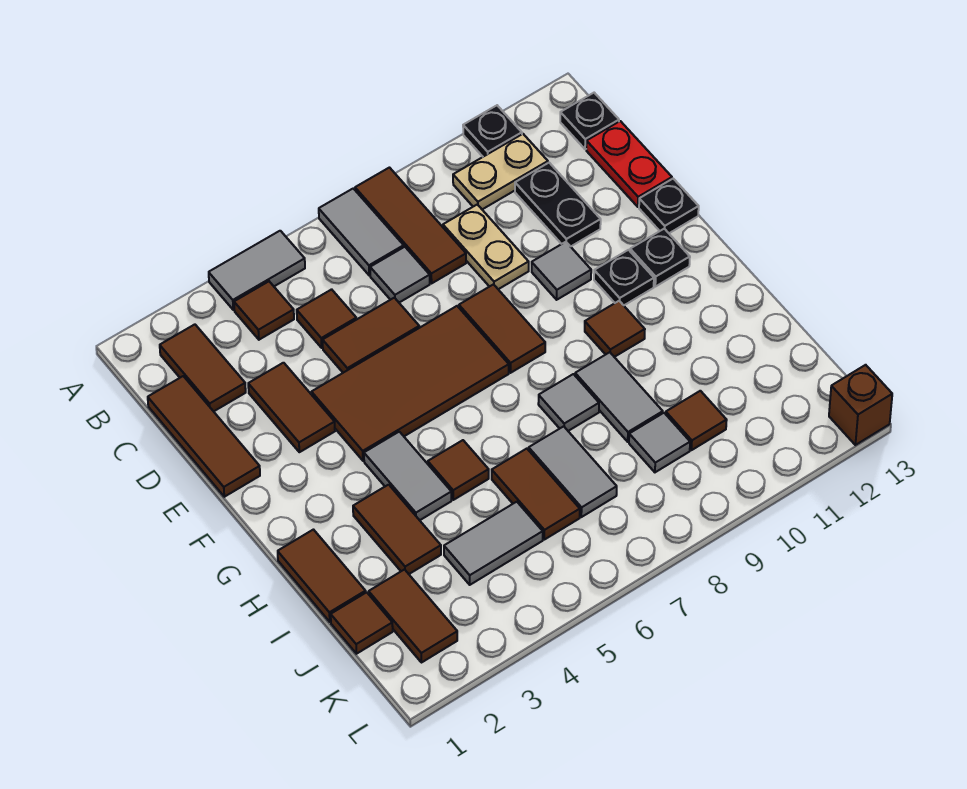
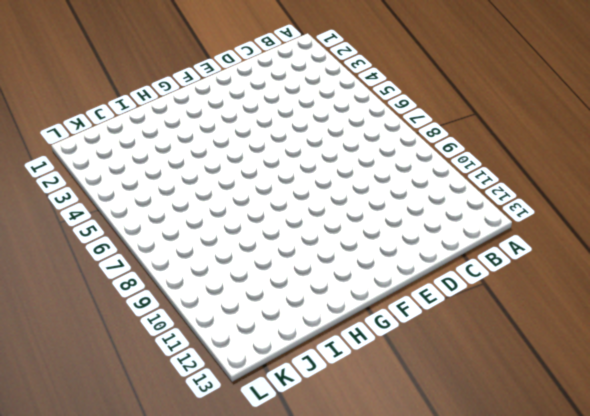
none -> grey tile A4:A5 level 1
none -> grey tile A7:B7 level 1
none -> brown tile A8:C8 level 1
none -> black plate A11 level 1

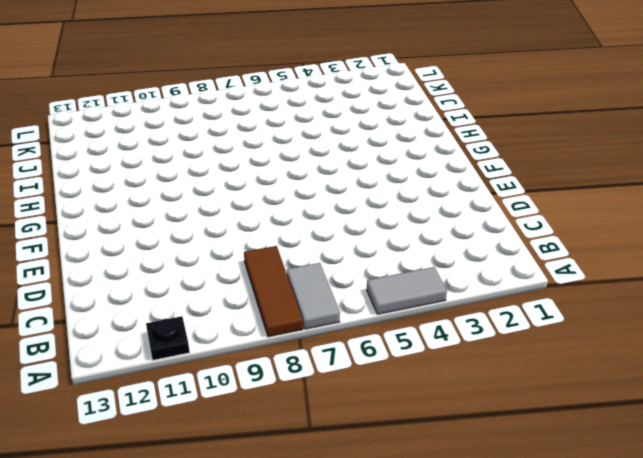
none -> brown tile B2:C2 level 1
none -> brown tile B4 level 1
none -> tan plate B10:B11 level 1
none -> black plate B13 level 1

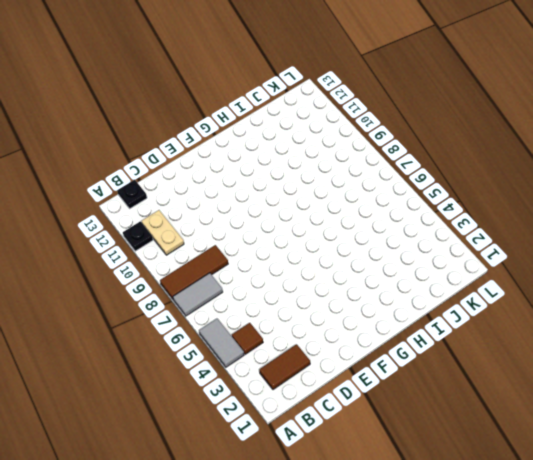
none -> brown tile C1:E1 level 1
none -> brown tile C5 level 1
none -> grey tile C7 level 1
none -> tan plate C9:D9 level 1

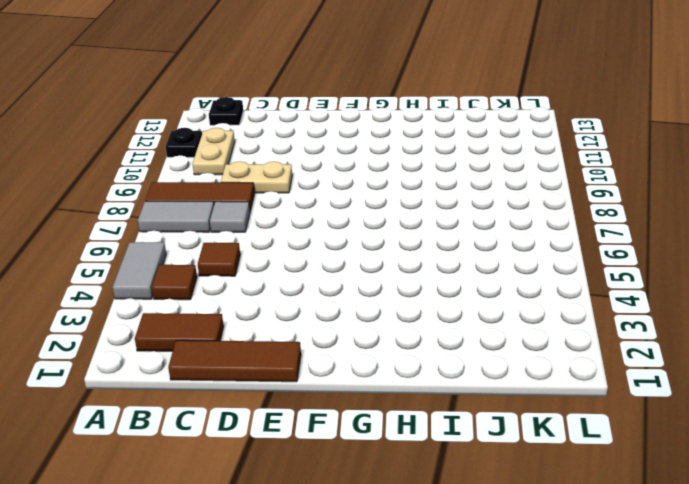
none -> black plate C11:D11 level 1
none -> red plate C13:D13 level 1
none -> brown tile D3:E3 level 1
none -> brown tile D5:D6 level 1

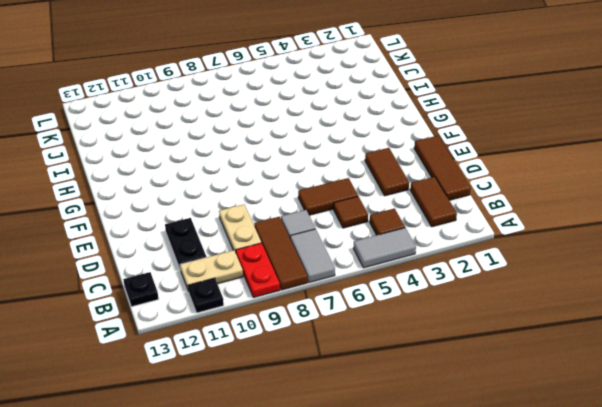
red plate A9:B9 level 1 -> red plate C13:D13 level 1
none -> brown tile E4:F7 level 1
none -> brown tile E8:F8 level 1
none -> grey tile E10 level 1
none -> black plate E13 level 1

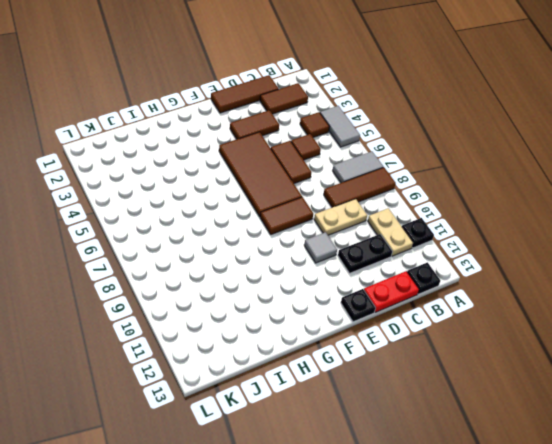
none -> grey tile C7 level 1
none -> black plate F11 level 1
none -> black plate F12 level 1
none -> grey tile G4:H4 level 1

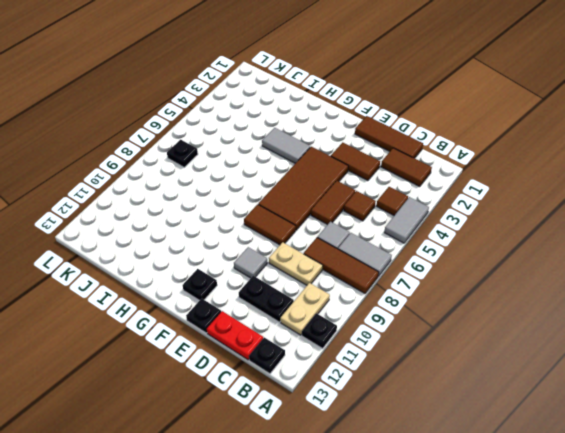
black plate K7 level 1 -> black plate F11 level 1
none -> brown tile G10 level 1
none -> brown tile H1:I1 level 1
none -> brown tile H3:I3 level 1
none -> brown tile H5 level 1

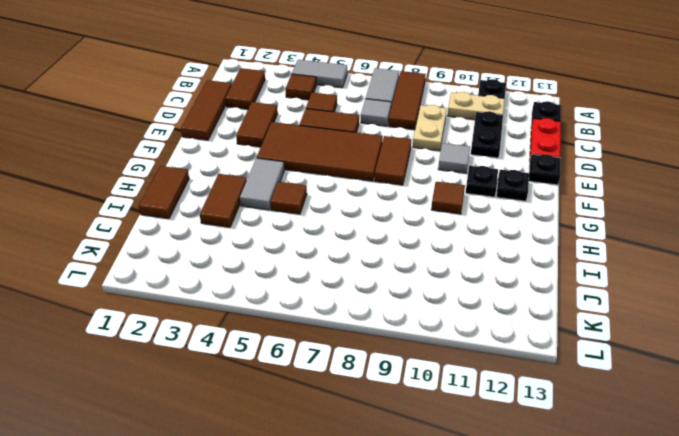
none -> grey tile H8 level 1
none -> grey tile H9:I9 level 1
none -> brown tile I6:J6 level 1
none -> grey tile I7:J7 level 1

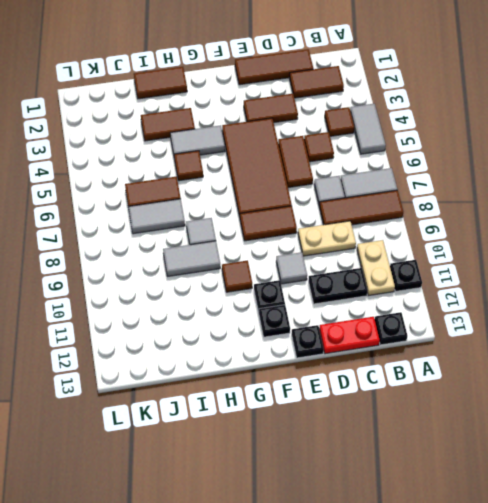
none -> brown tile J1 level 1
none -> brown tile J2:K2 level 1
none -> grey tile J4:J5 level 1
none -> grey tile J9 level 1

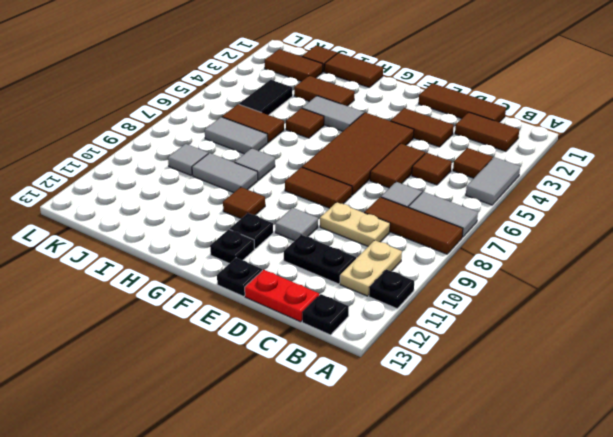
black tile J4:J5 level 1 -> grey tile J4:J5 level 1
none -> brown tile J10 level 1
none -> brown brick L13 level 1

